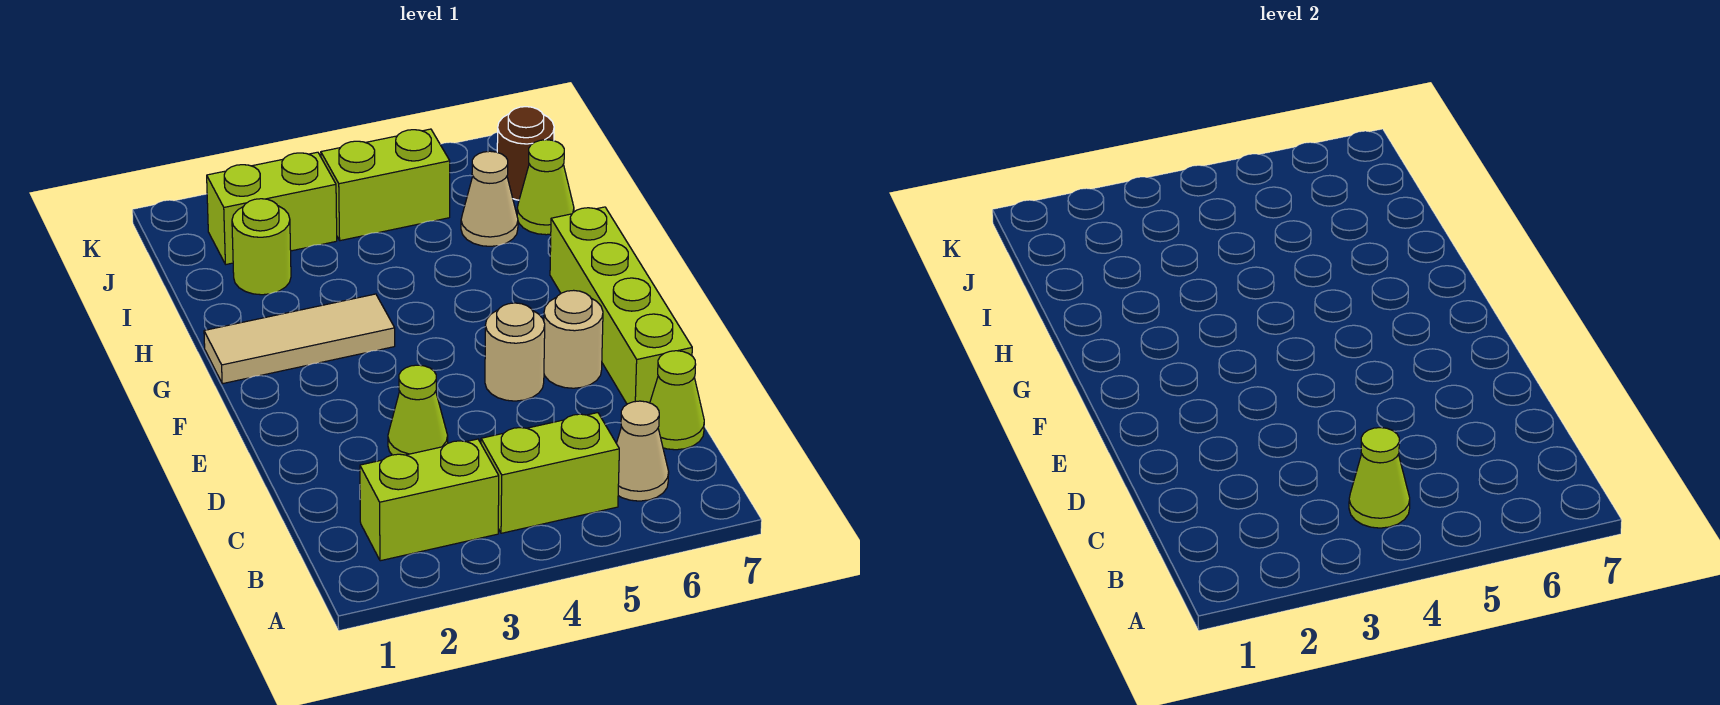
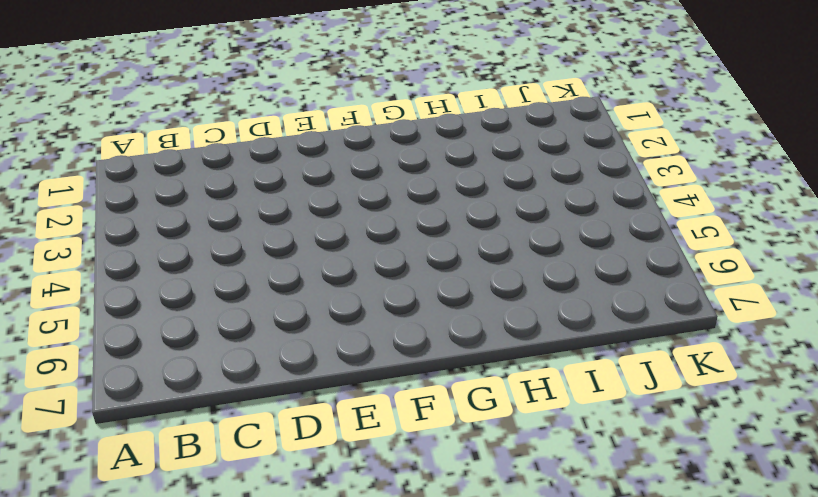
none -> lime brick B2:B3 level 1
none -> lime brick B4:B5 level 1
none -> tan cone B6 level 1

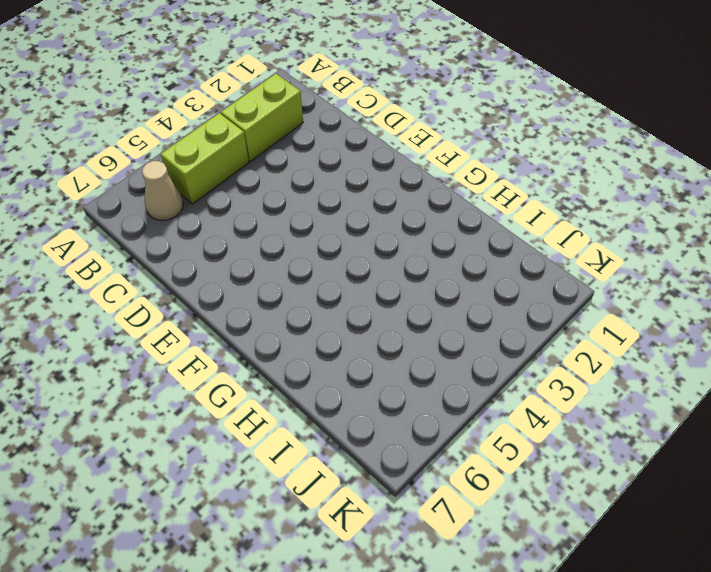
none -> lime cone C7 level 1
none -> lime cone D3 level 1
none -> lime brick D7:G7 level 1

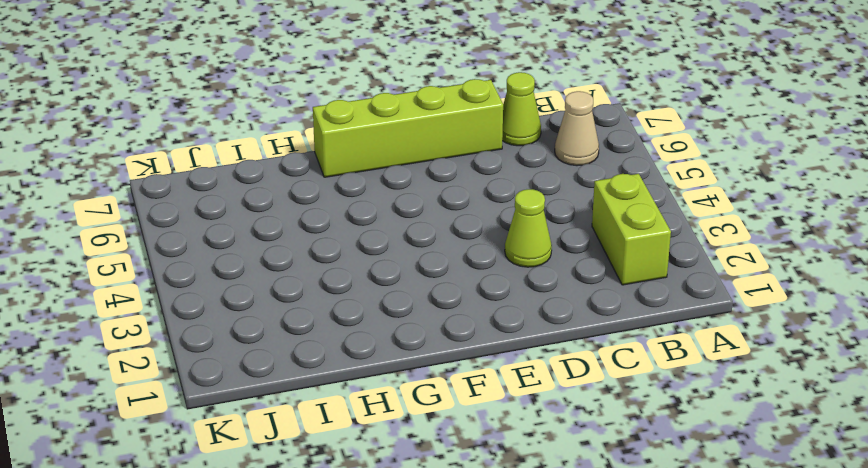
none -> lime brick B4:B5 level 1
none -> tan round brick E5 level 1
none -> tan round brick E6 level 1

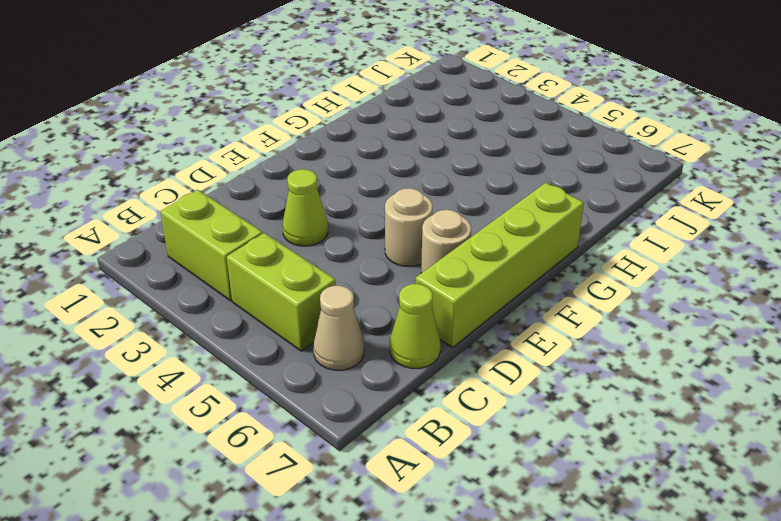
none -> tan tile G1:G3 level 1
none -> lime round brick I2 level 1
none -> tan cone I6 level 1

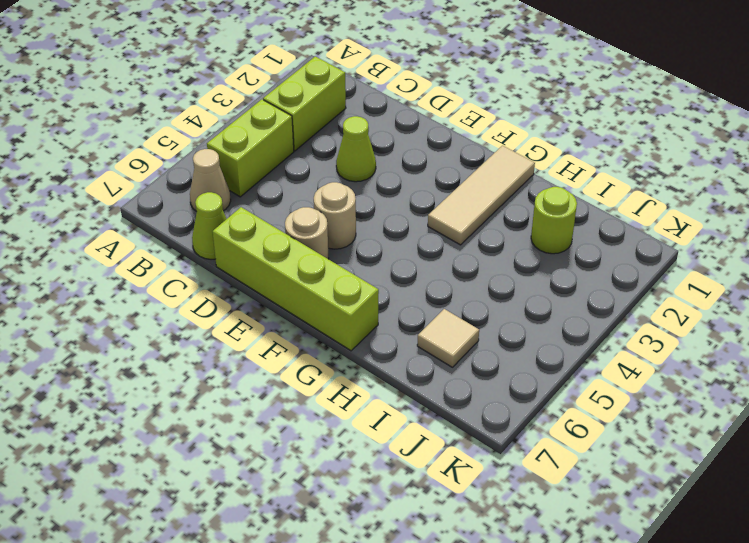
tan tile I6 level 1 -> tan cone I6 level 1
none -> lime cone I7 level 1
none -> lime brick J2:J3 level 1
none -> lime brick J4:J5 level 1

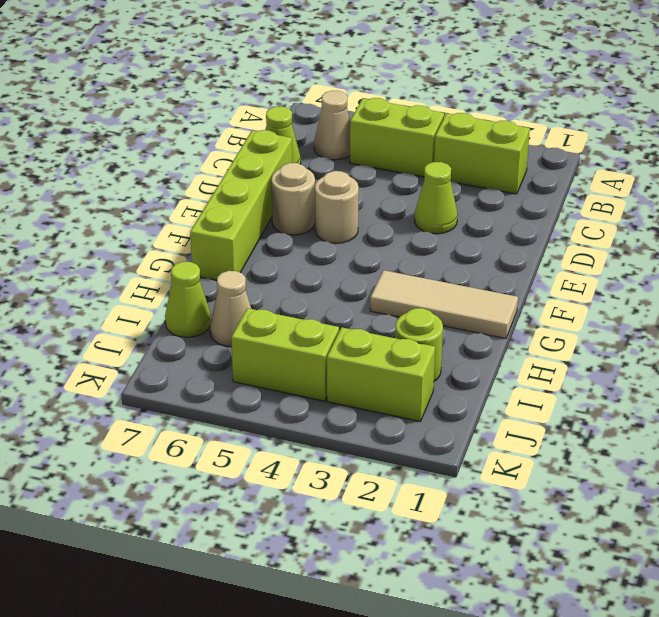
none -> brown round brick J7 level 1
none -> lime cone B4 level 2

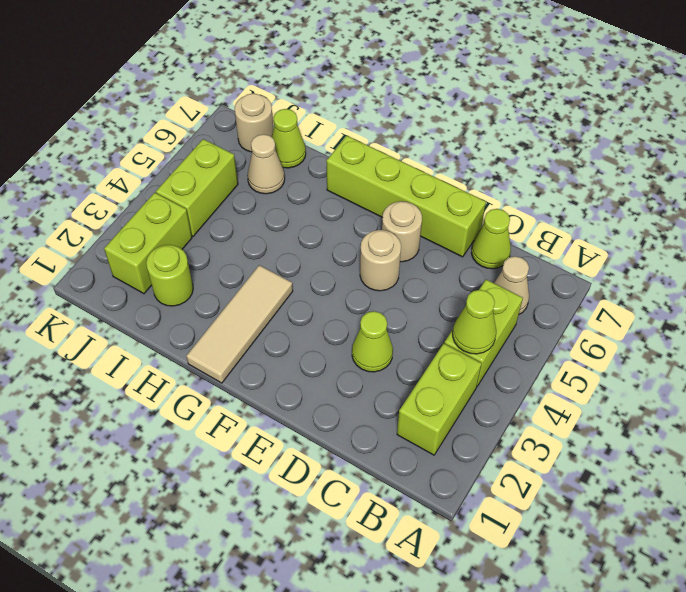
tan round brick J7 level 1 -> brown round brick J7 level 1

